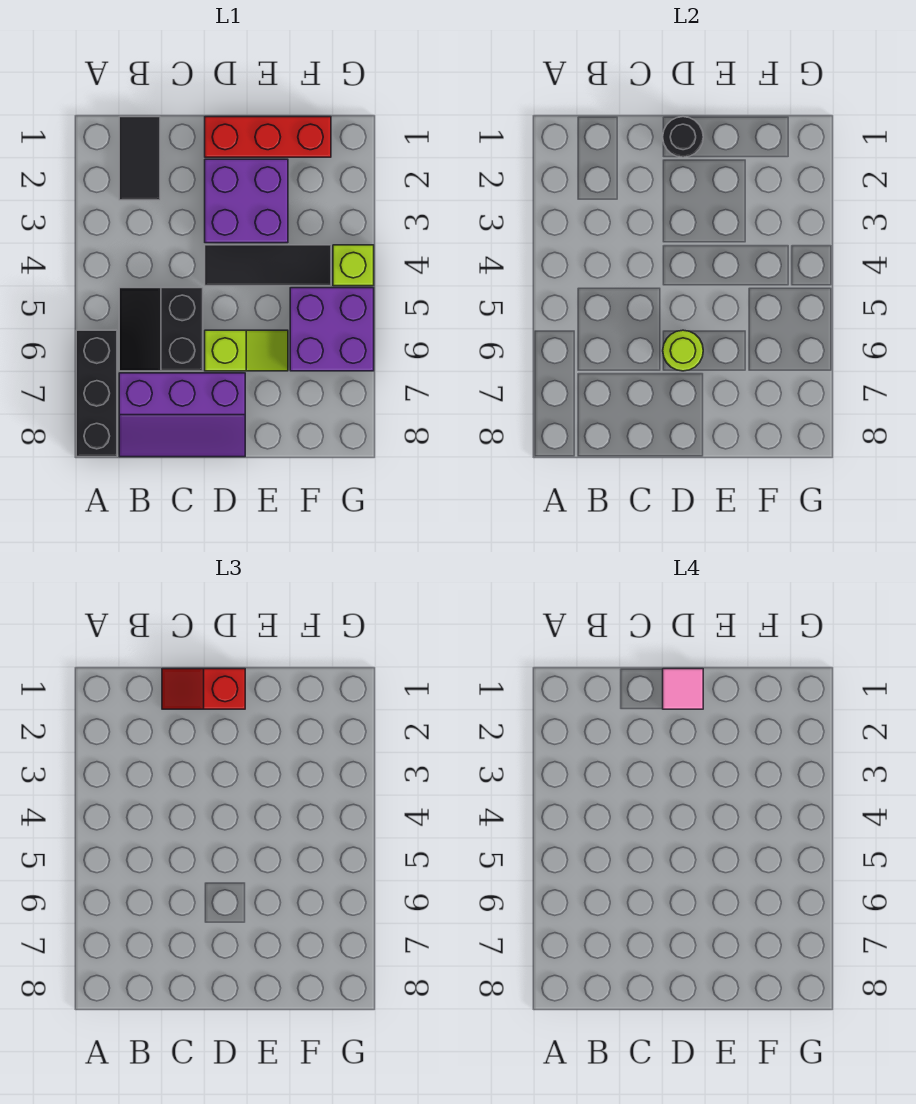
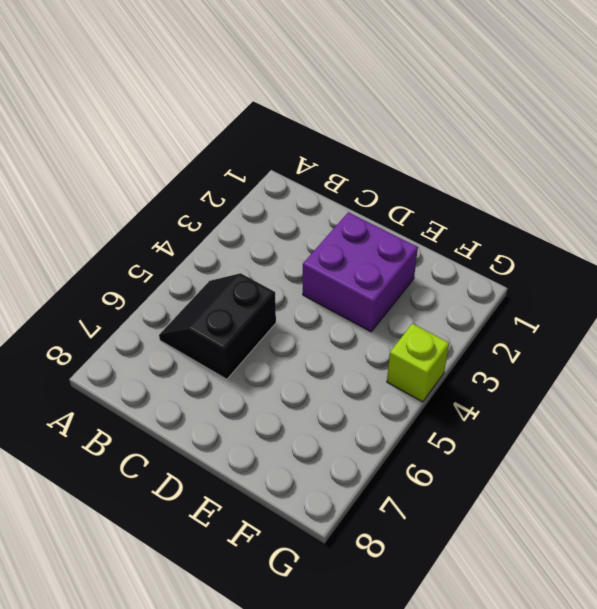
none -> black brick A6:A8 level 1
none -> black tile B1:B2 level 1
none -> purple slope B7:D8 level 1 top 7

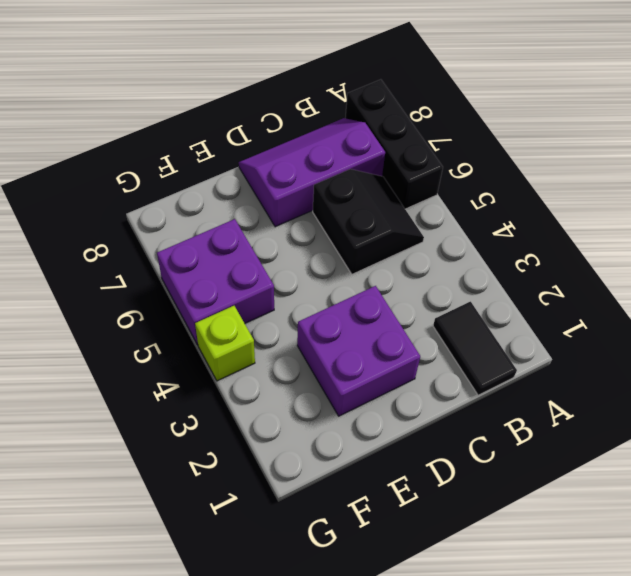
none -> red brick D1:F1 level 1
none -> black tile D4:F4 level 1
none -> lime slope D6:E6 level 1 top D

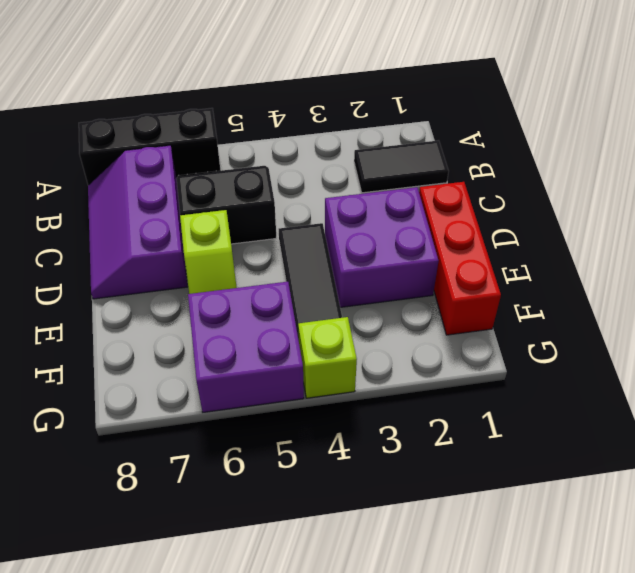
none -> black round brick D1 level 2
none -> lime round brick D6 level 2
none -> red slope C1:D1 level 3 top D

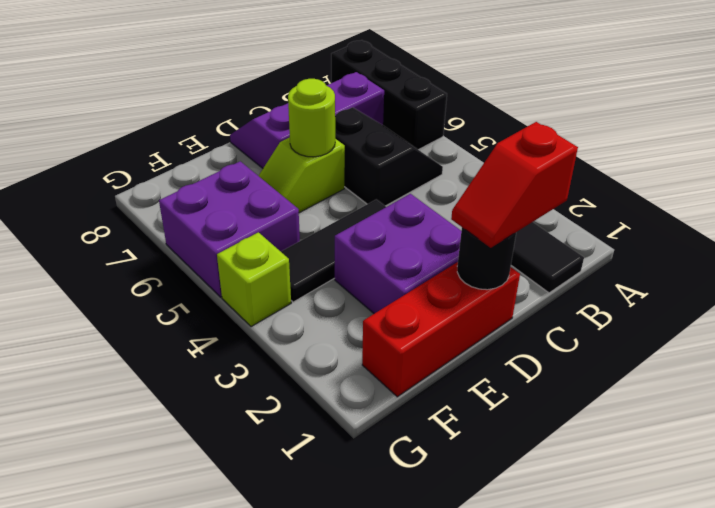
red slope C1:D1 level 3 top C -> red slope C1:D1 level 3 top D
none -> pink tile D1 level 4

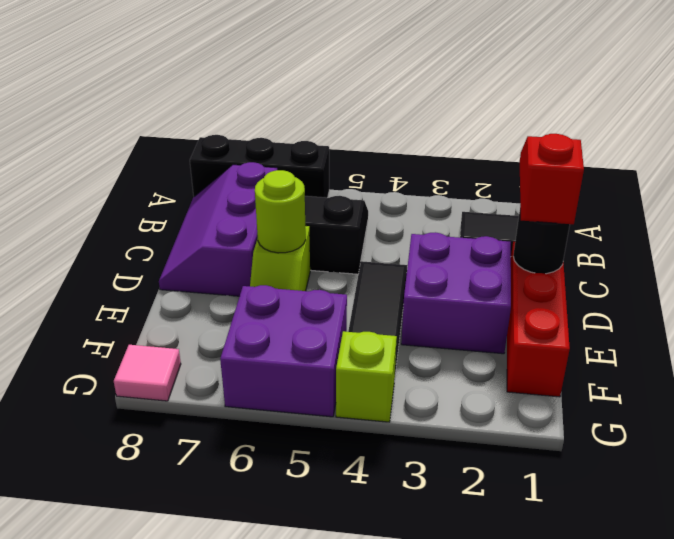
pink tile G8 level 1 -> pink tile D1 level 4

